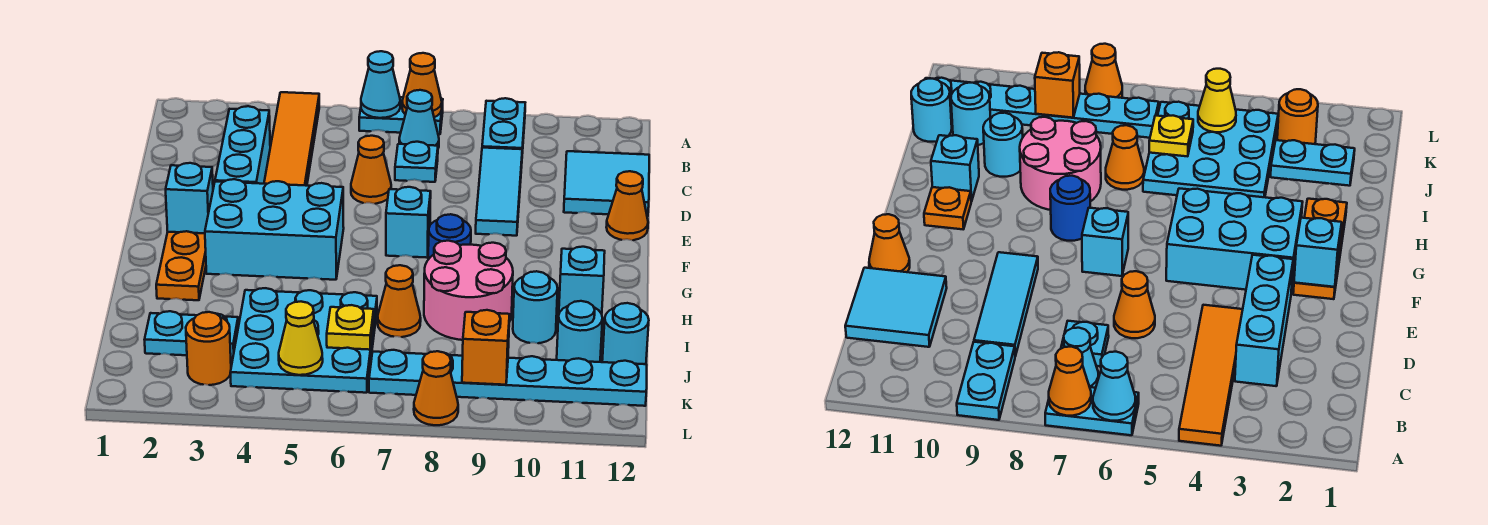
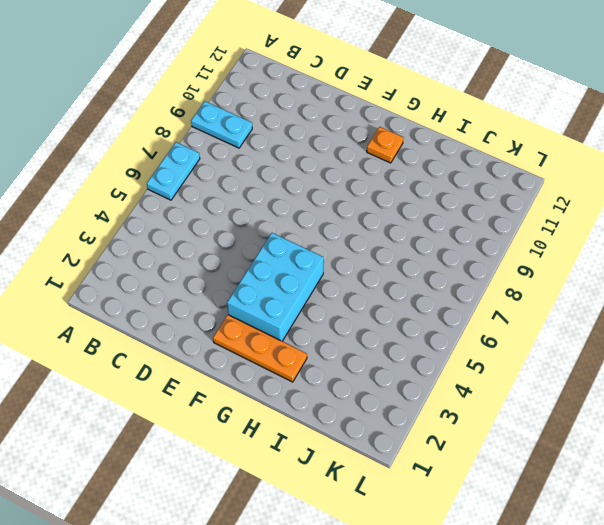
none -> orange tile A4:D4 level 1
none -> cyan cone B7 level 1
none -> cyan brick C3:E3 level 1
none -> cyan plate C7 level 1

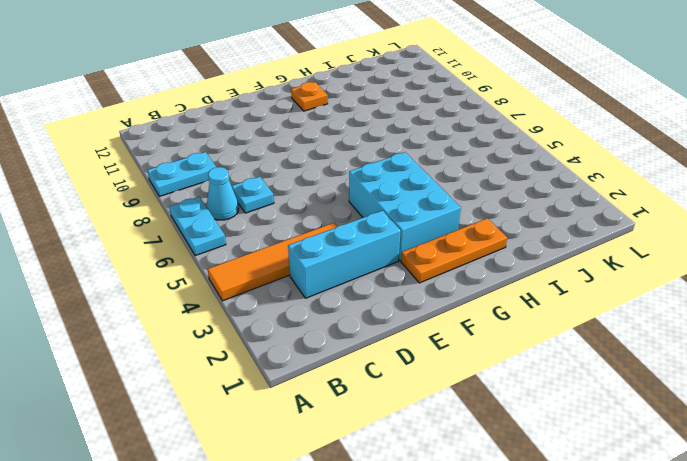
none -> cyan tile C9:E9 level 1
none -> cyan tile C11:D12 level 1
none -> orange cone D6 level 1
none -> orange cone E12 level 1

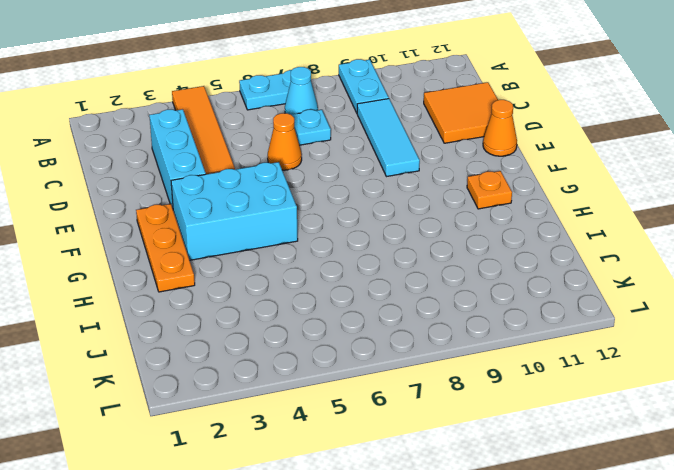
orange tile C11:D12 level 1 -> cyan tile C11:D12 level 1
none -> cyan brick F7 level 1
none -> blue round brick G8 level 1
none -> pink round brick H8:I9 level 1
none -> cyan brick H11 level 1

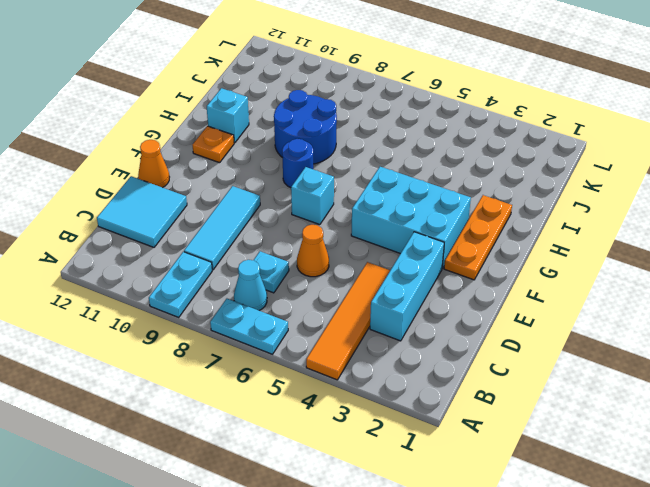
blue round brick H8:I9 level 1 -> pink round brick H8:I9 level 1
none -> cyan plate I4:K6 level 1
none -> orange cone I7 level 1
none -> cyan round brick I10 level 1
none -> cyan plate J2:J3 level 1

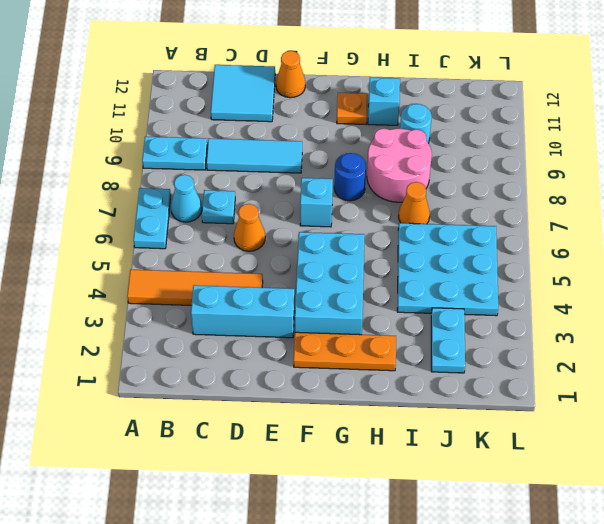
none -> cyan round brick J11 level 1
none -> cyan round brick J12 level 1
none -> orange round brick K3 level 1
none -> cyan plate K7:K12 level 1

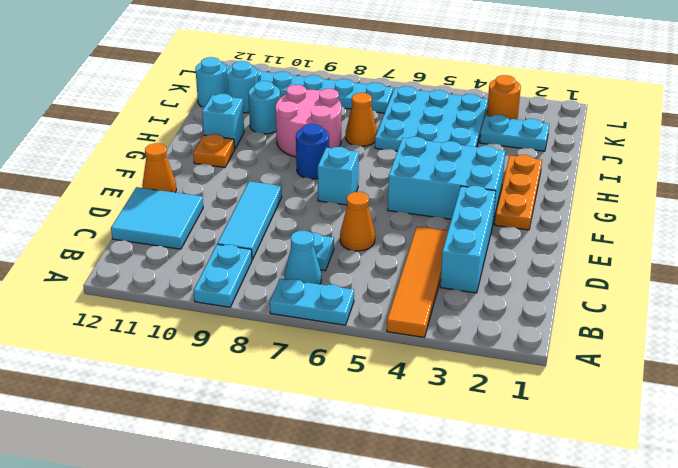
none -> orange cone L8 level 1
none -> cyan cone A6 level 2
none -> orange cone A7 level 2
none -> cyan brick F2 level 2

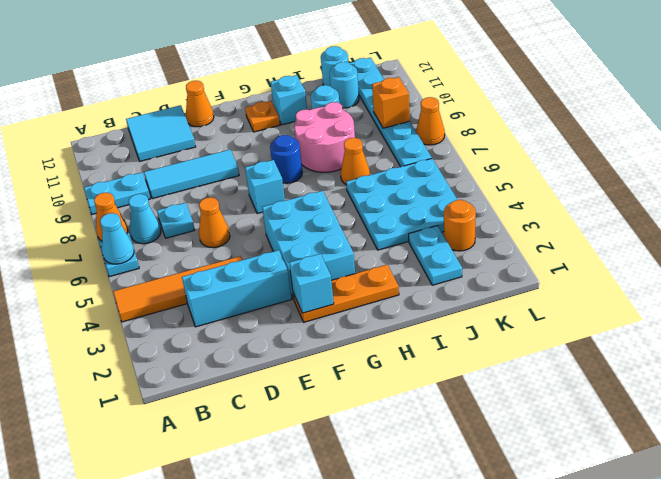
none -> yellow plate J6 level 2
none -> yellow cone K5 level 2

